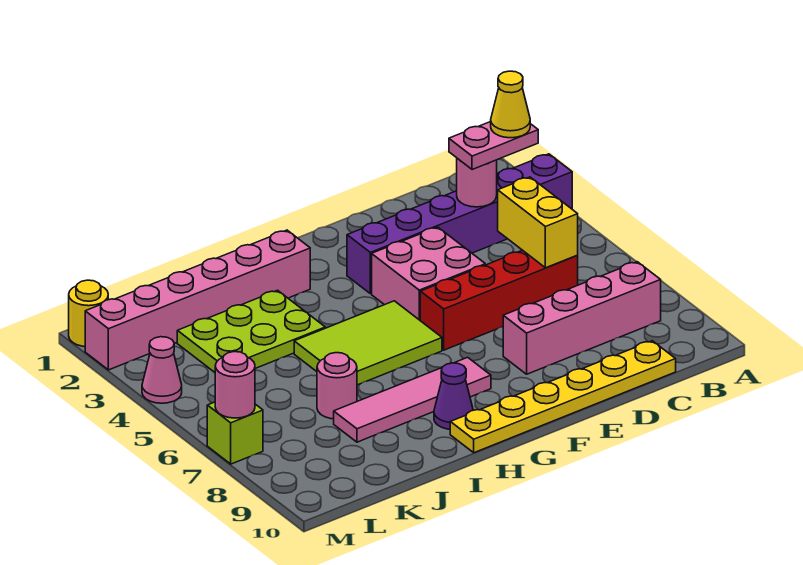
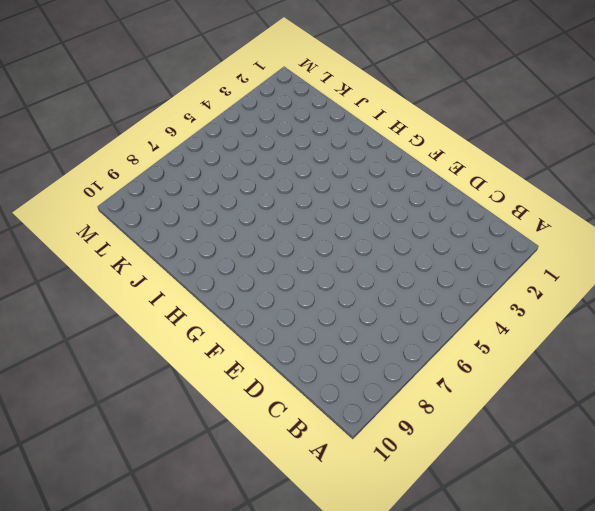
none -> purple brick A3:F3 level 1
none -> pink brick B8:E8 level 1
none -> red brick C6:F6 level 1

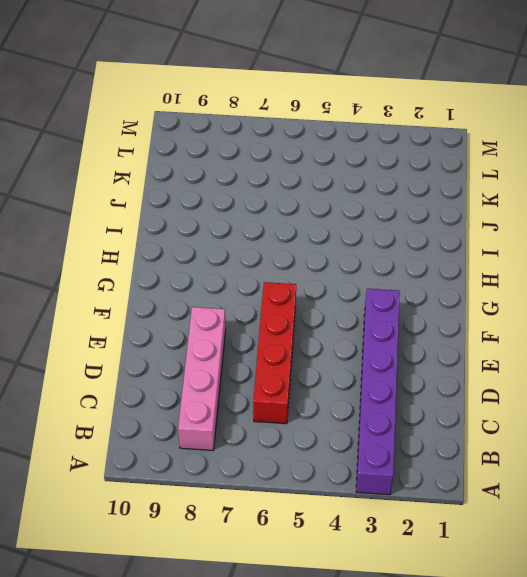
none -> yellow plate C10:H10 level 1
none -> pink brick E4:F5 level 1
none -> lime tile G5:I6 level 1

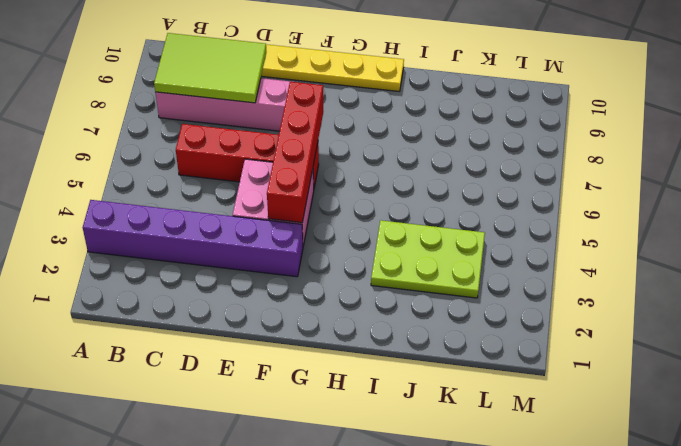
lime tile B8:D9 level 2 -> lime tile G5:I6 level 1
red brick F4:F7 level 2 -> none
none -> pink tile G8:J8 level 1
none -> pink brick H2:M2 level 1
none -> purple cone H9 level 1

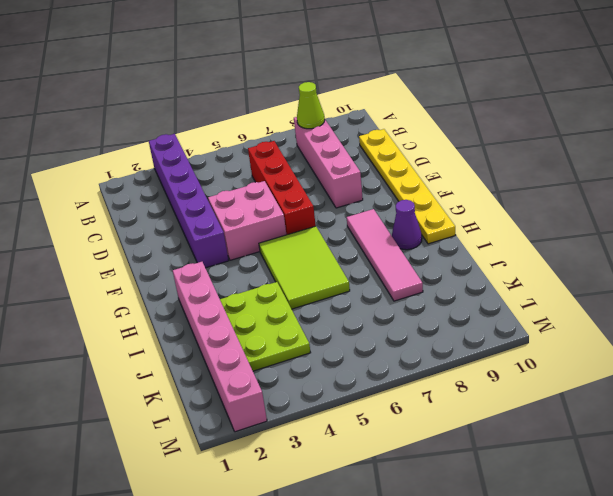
lime cone B8 level 2 -> none
none -> pink round brick J7 level 1
none -> yellow round brick M1 level 1
none -> pink cone M4 level 1

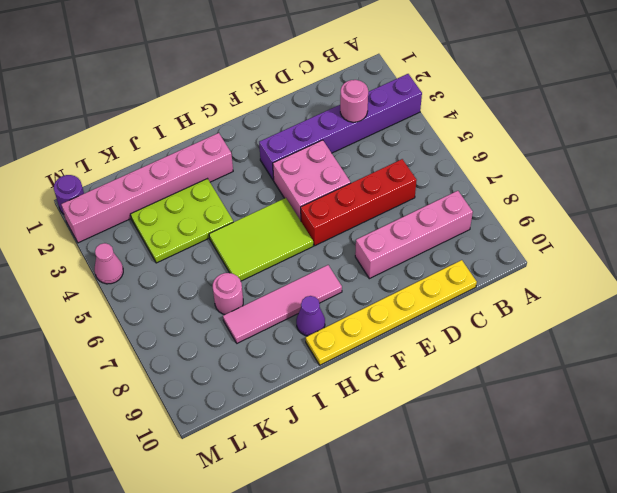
purple round brick M1 level 1 -> yellow round brick M1 level 1
none -> lime brick M7 level 1
none -> yellow brick C5:C6 level 2
none -> pink round brick M7 level 2

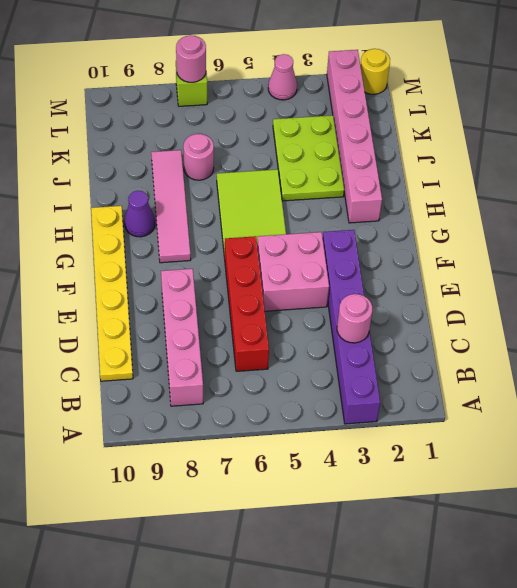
none -> yellow brick C5:C6 level 2
none -> pink plate B3:C3 level 3
none -> yellow cone B3 level 4

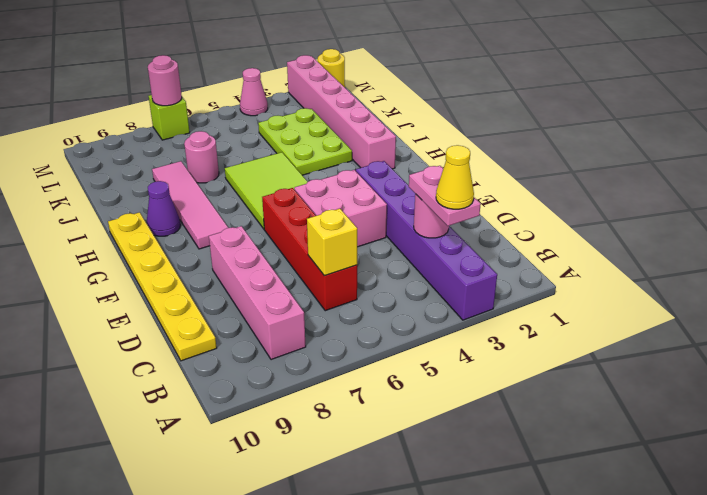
yellow brick C6 level 2 -> yellow brick C5:C6 level 2

